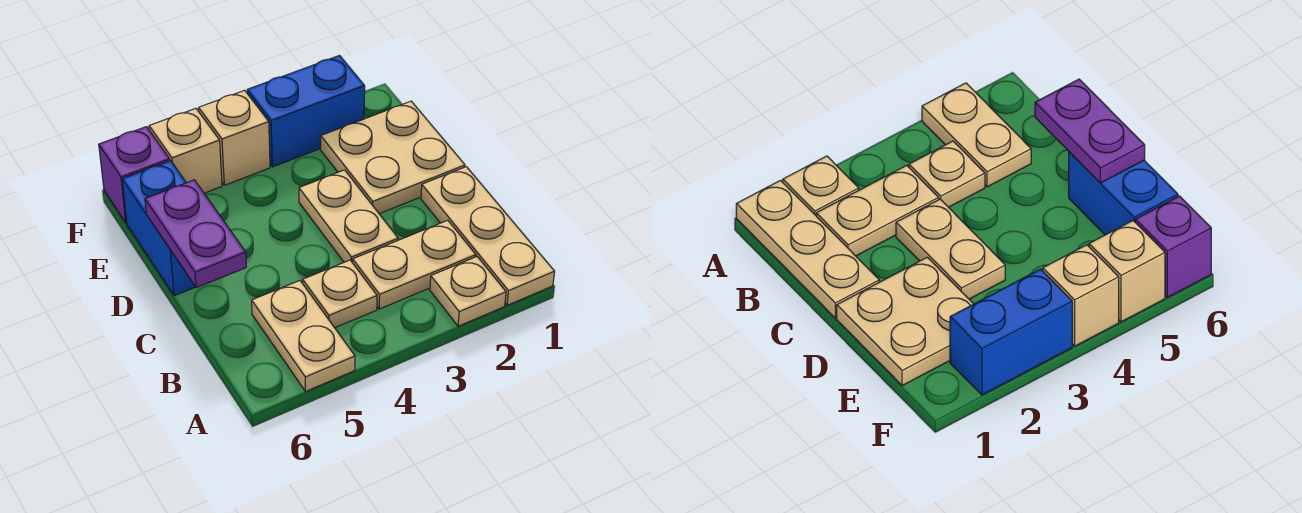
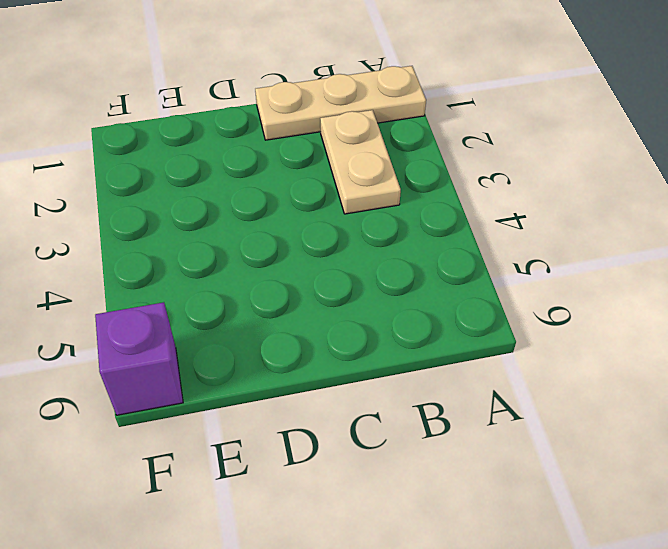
none -> tan plate A2 level 1
none -> tan plate A5:B5 level 1
none -> tan plate B4 level 1

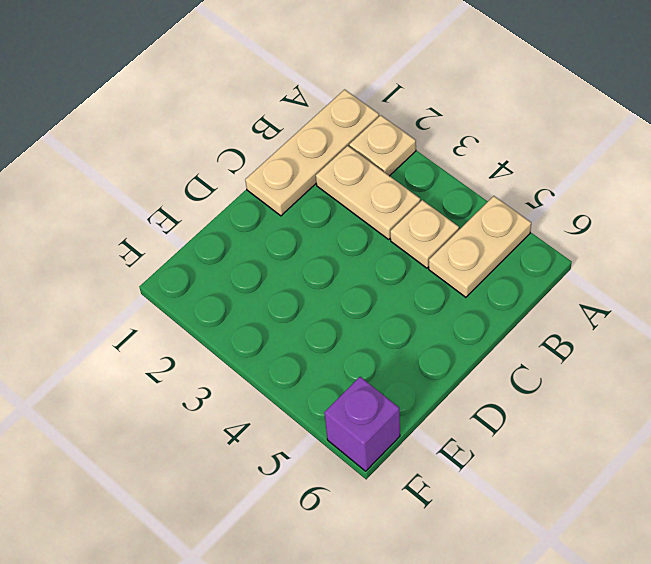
none -> tan plate C3:D3 level 1
none -> tan plate D1:E2 level 1
none -> blue brick D6:E6 level 1

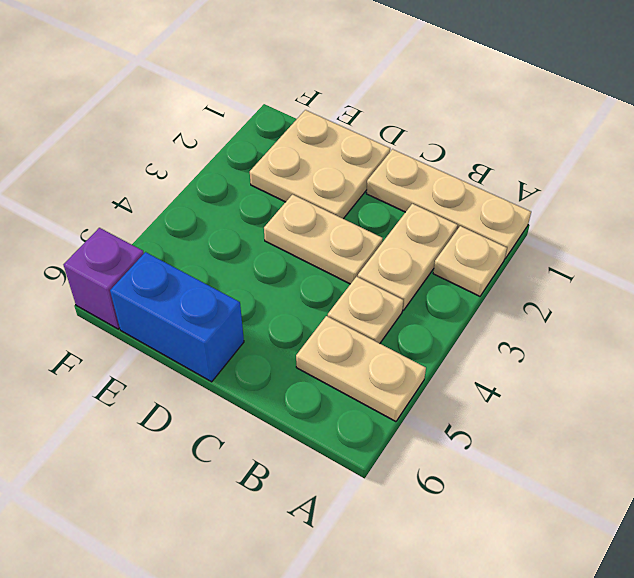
none -> blue brick F2:F3 level 1
none -> tan brick F4 level 1
none -> tan brick F5 level 1

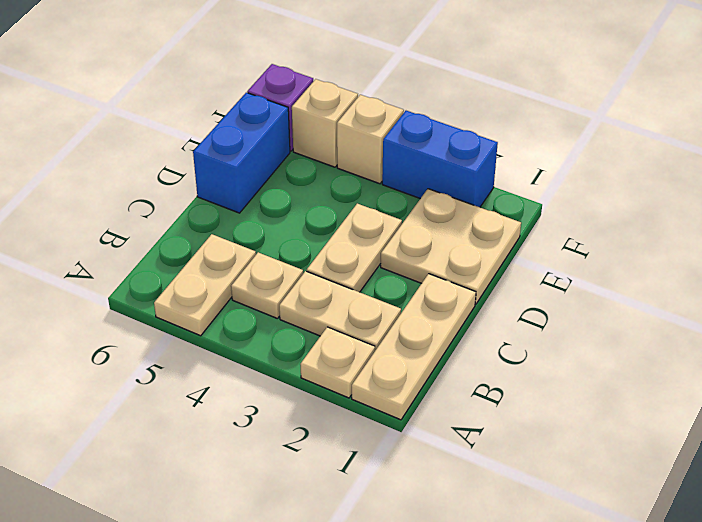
none -> purple plate C6:D6 level 2

